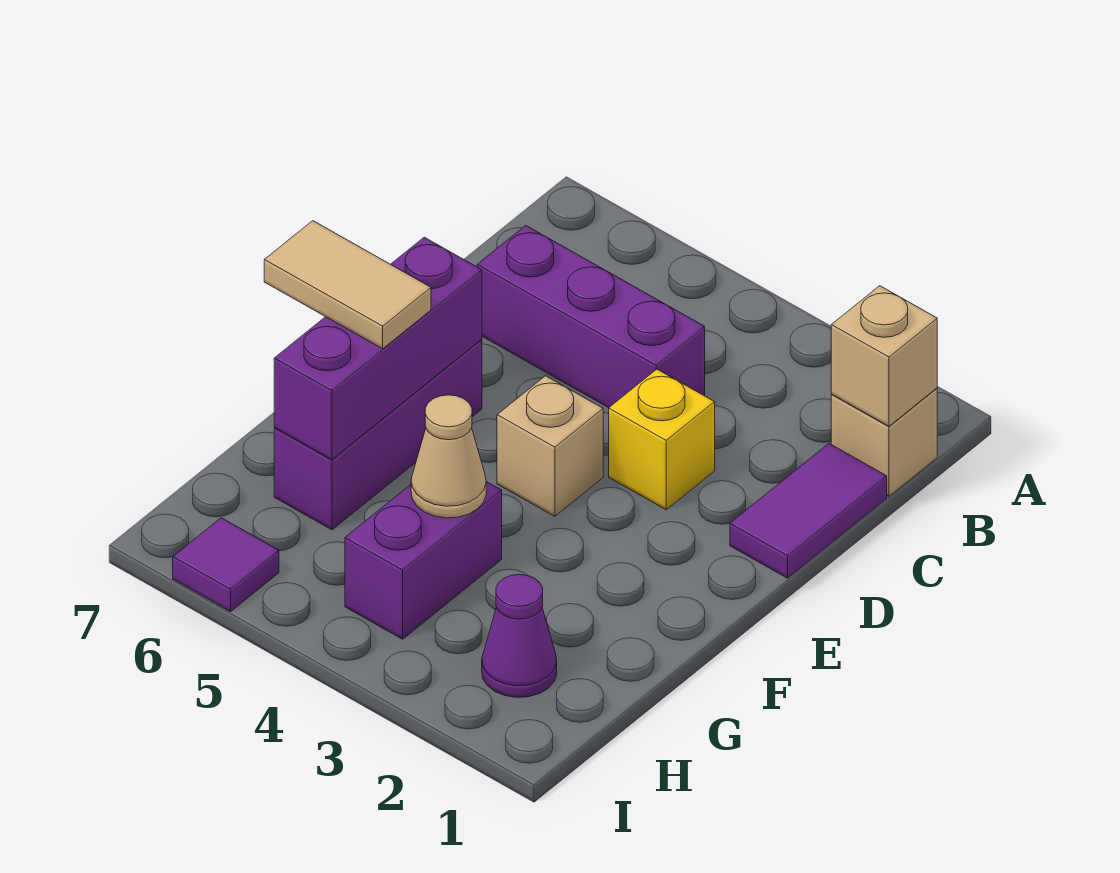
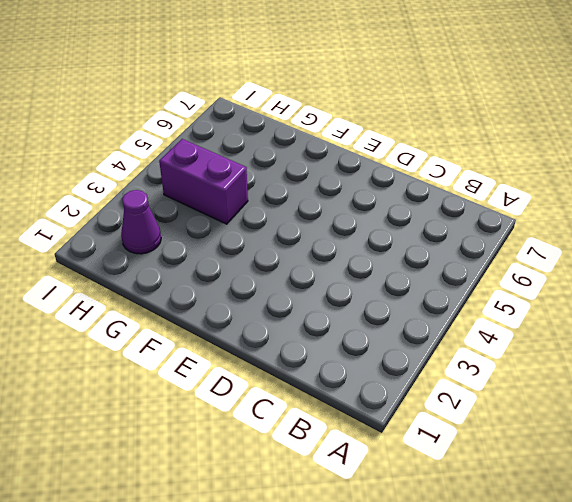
none -> tan brick B1 level 1
none -> purple tile C1:D1 level 1
none -> purple brick C4:C6 level 1

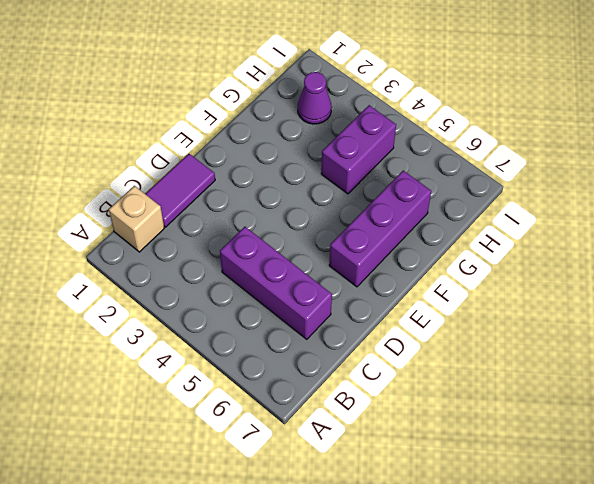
none -> yellow brick D3 level 1
none -> tan brick E4 level 1
none -> purple tile I6 level 1

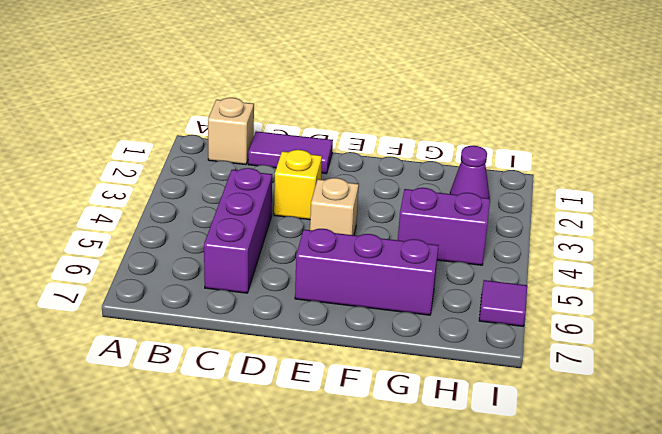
none -> tan brick B1 level 2
none -> purple brick E6:G6 level 2
none -> tan cone G4 level 2

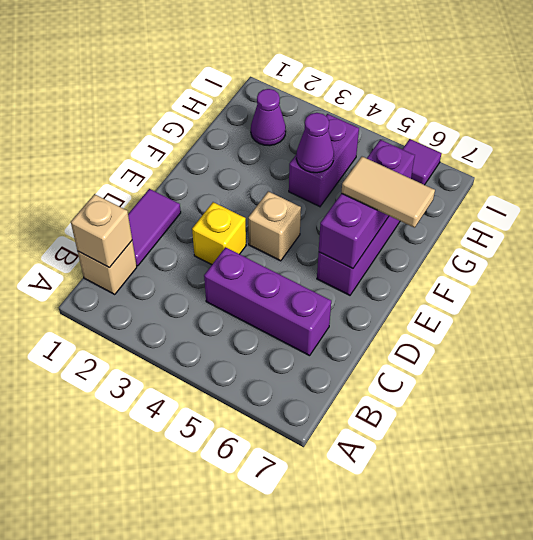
purple cone G4 level 2 -> tan cone G4 level 2

